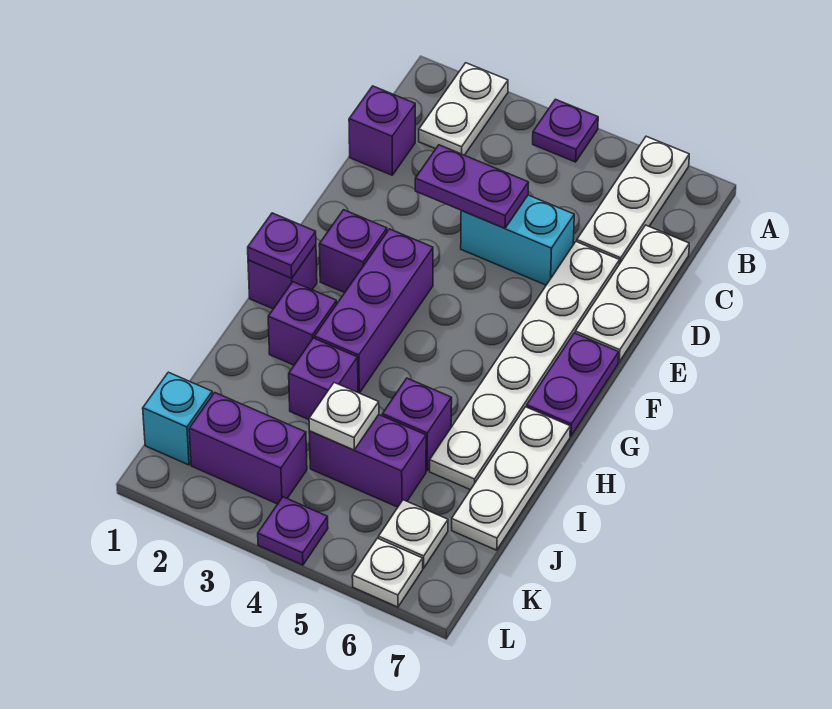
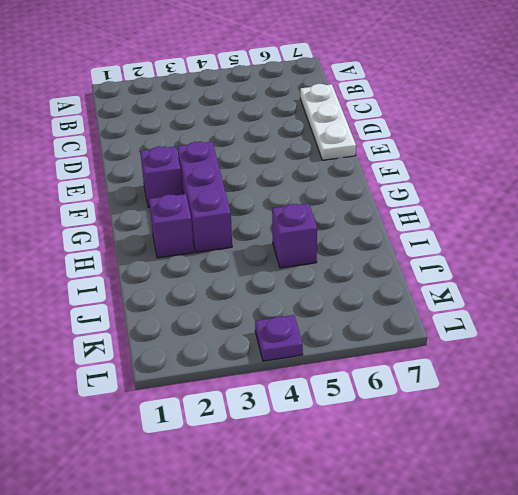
none -> white plate A2:B2 level 1
none -> purple plate A4 level 1
none -> white plate A6:C6 level 1

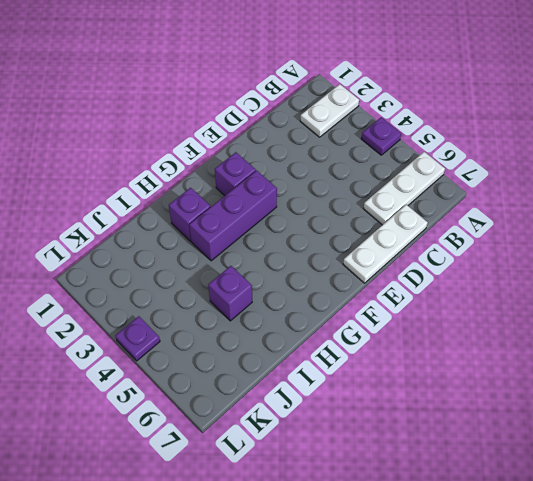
none -> purple brick C1 level 1
none -> cyan brick D4:D5 level 1
none -> white plate D6:I6 level 1

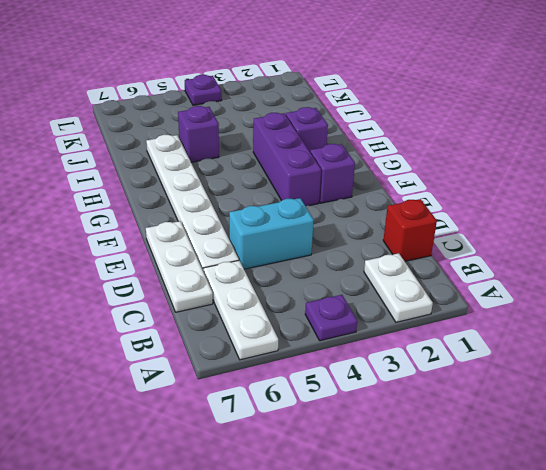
red brick C1 level 1 -> purple brick C1 level 1
none -> purple plate F7:G7 level 1
none -> purple brick G1 level 1
none -> white plate H7:J7 level 1

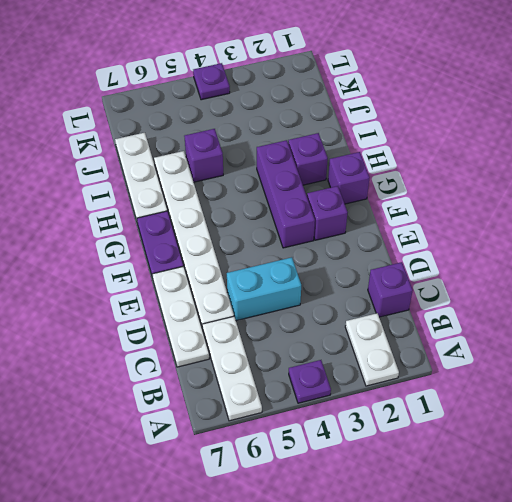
none -> purple brick I3 level 1
none -> purple brick J4:J5 level 1
none -> cyan brick K1 level 1

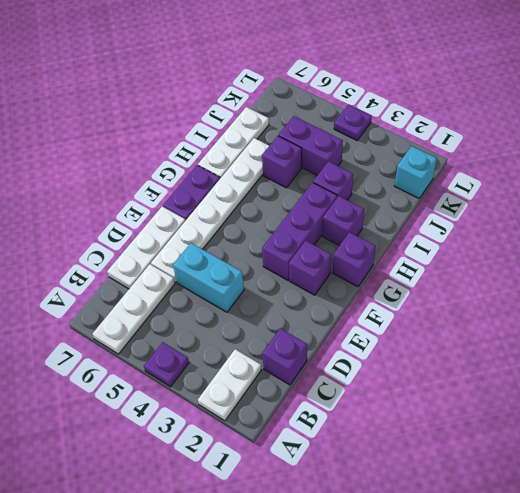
none -> purple brick K2:K3 level 1
none -> white plate K6 level 1
none -> white plate L6 level 1

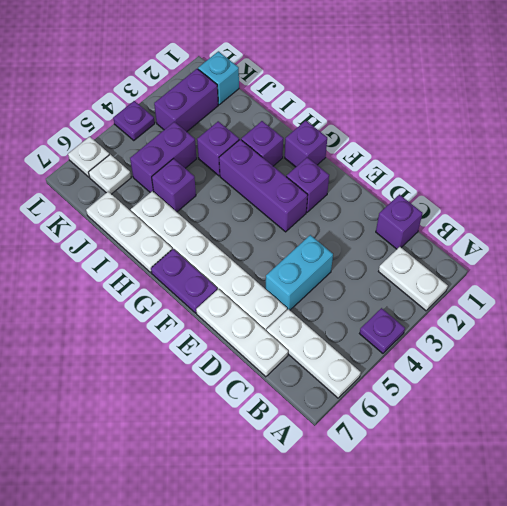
none -> purple plate D3:D4 level 2
none -> purple plate G1 level 2
none -> white plate J4 level 2

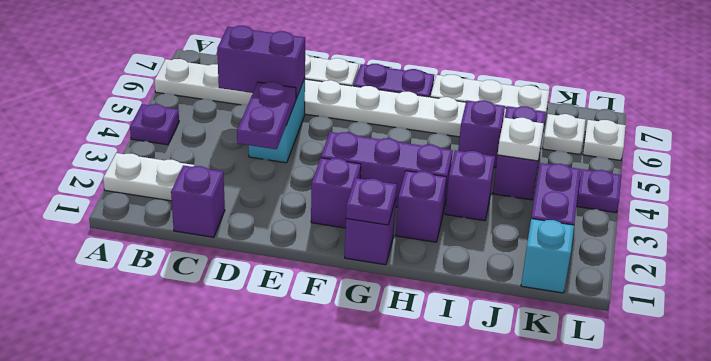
purple brick C5:D5 level 2 -> none

